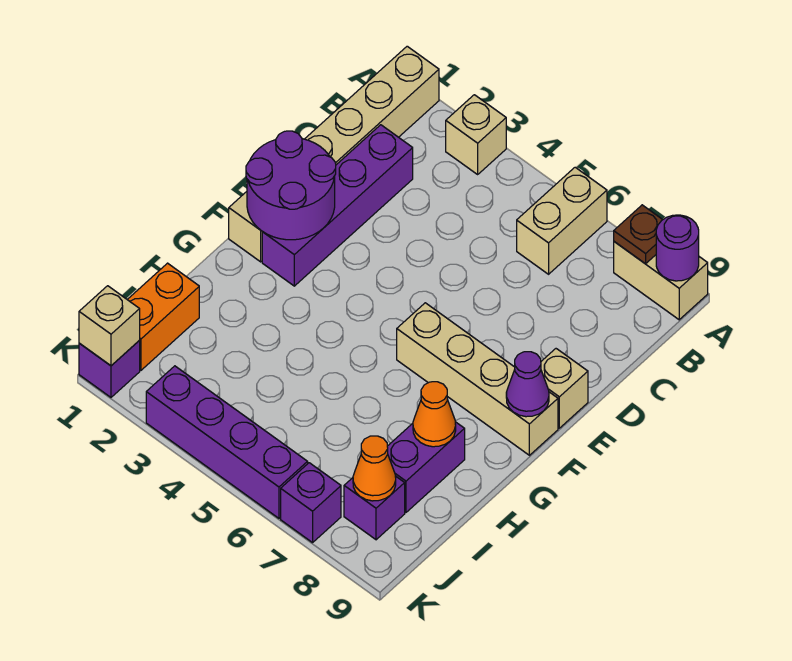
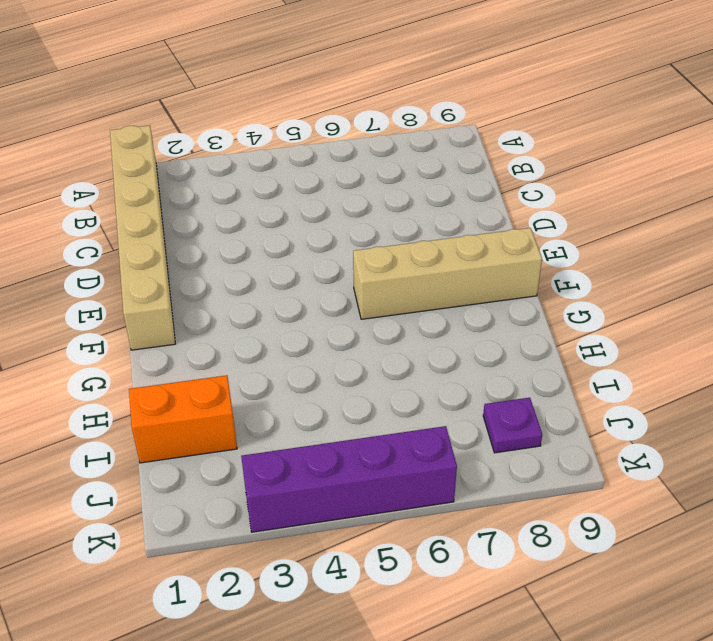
orange brick I1:I2 level 1 -> orange brick I1:J1 level 1
purple plate J8 level 1 -> purple brick J8 level 1
none -> tan brick A3 level 1
none -> tan brick A6:B6 level 1
none -> tan brick A8:A9 level 1

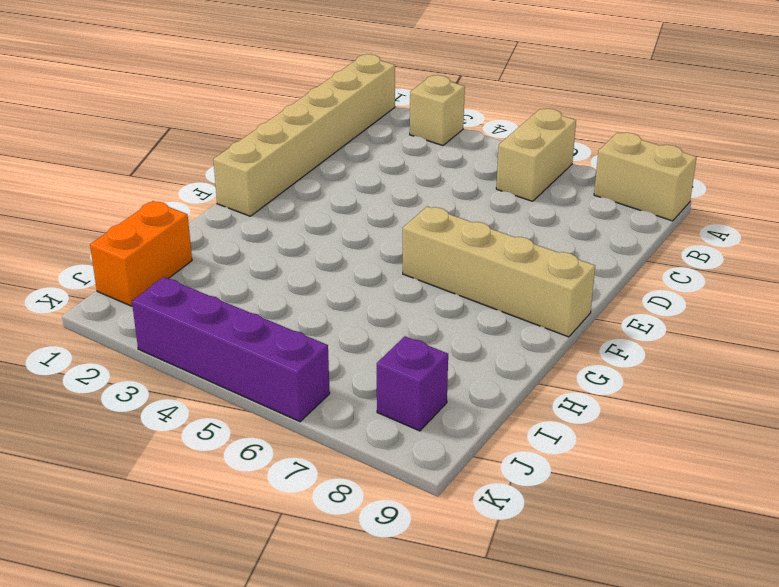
none -> purple brick C2:F2 level 1
none -> tan brick E9 level 1
none -> purple brick H8:I8 level 1

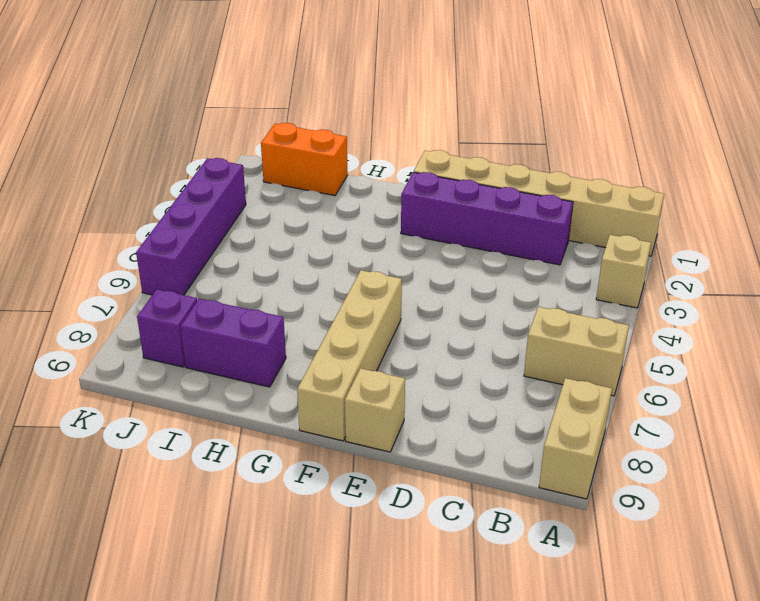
none -> purple brick K1 level 1
none -> purple brick K7 level 1
none -> brown plate A8 level 2

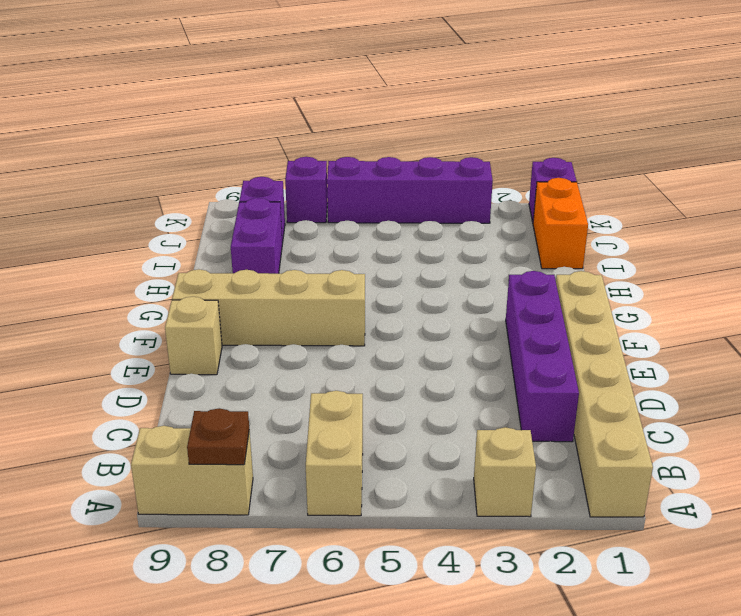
none -> purple round brick A9 level 2
none -> purple round brick E1:F2 level 2
none -> purple cone F9 level 2

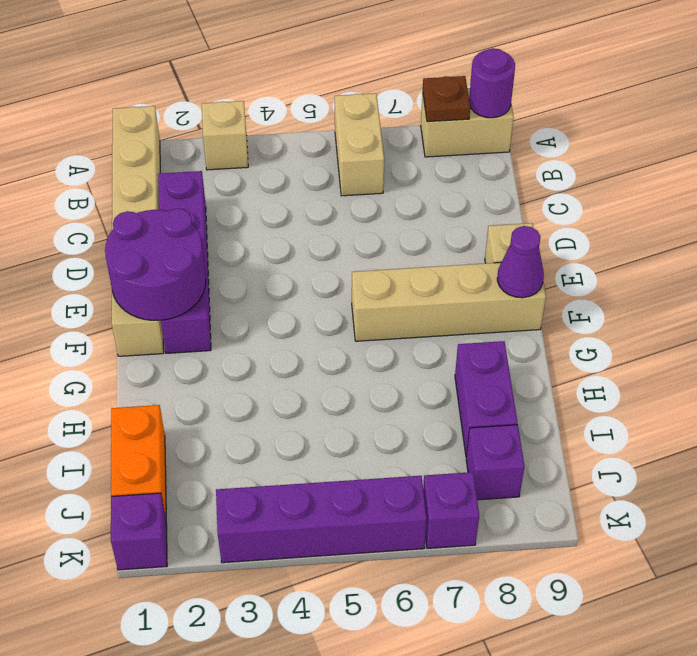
none -> orange cone H8 level 2
none -> orange cone J8 level 2
none -> tan brick K1 level 2

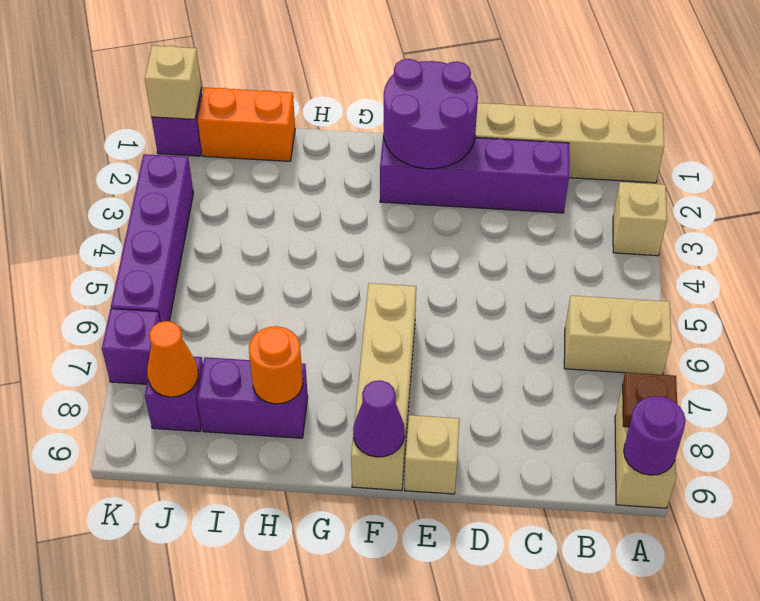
orange round brick H8 level 2 -> orange cone H8 level 2

